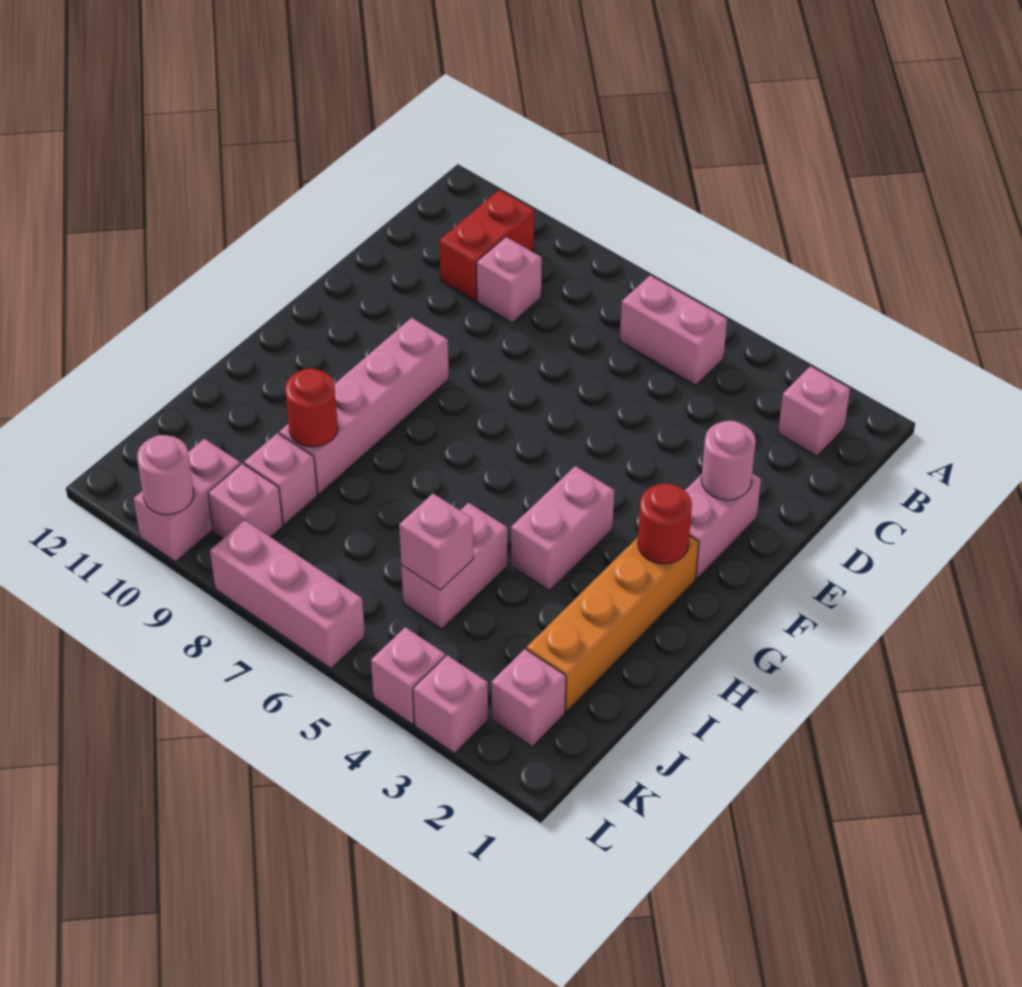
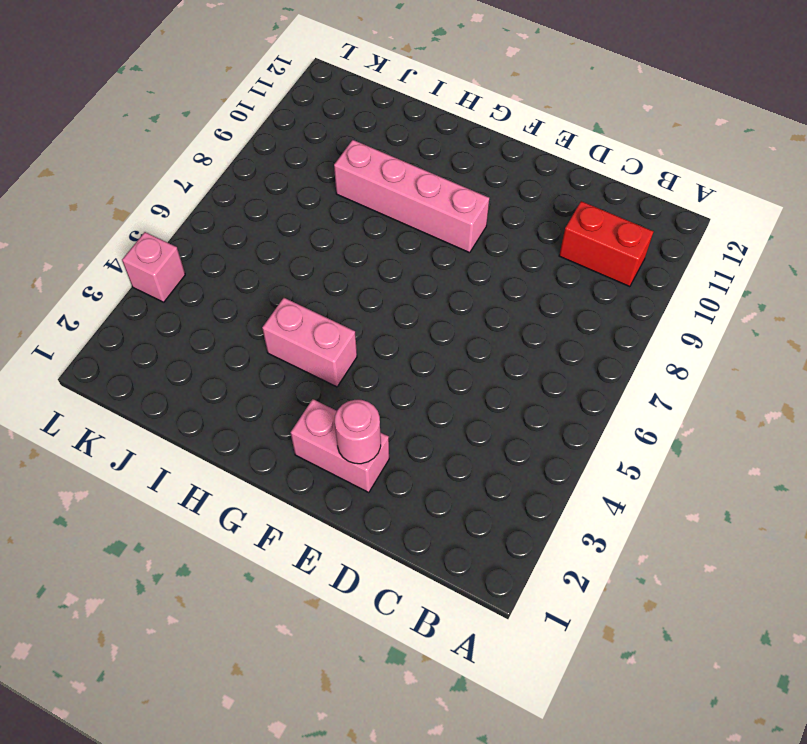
none -> pink brick B2 level 1
none -> pink brick B5:B6 level 1
none -> pink brick C9 level 1

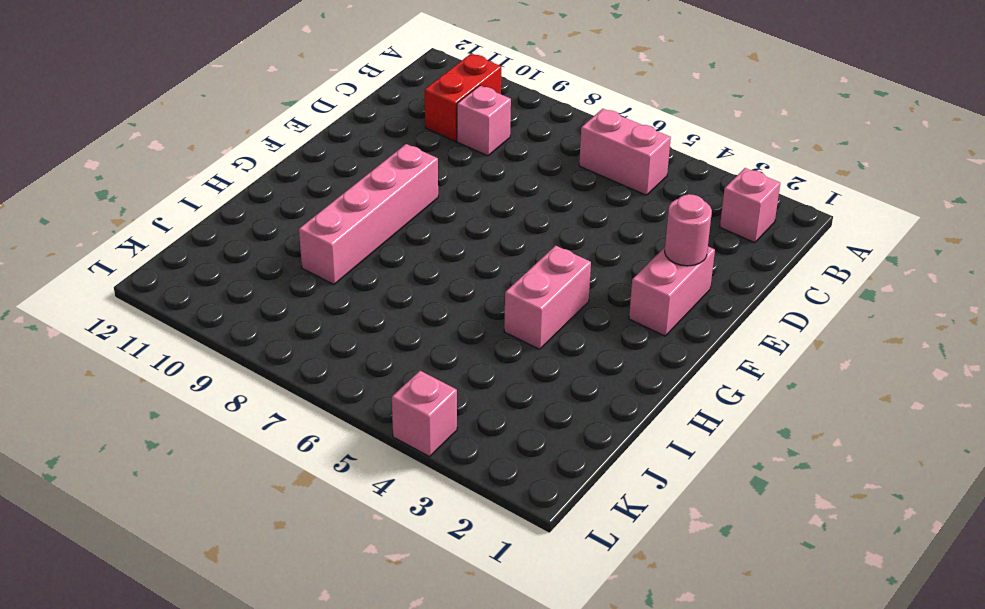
none -> orange brick G2:J2 level 1
none -> pink brick I5:J5 level 1
none -> pink brick J9 level 1

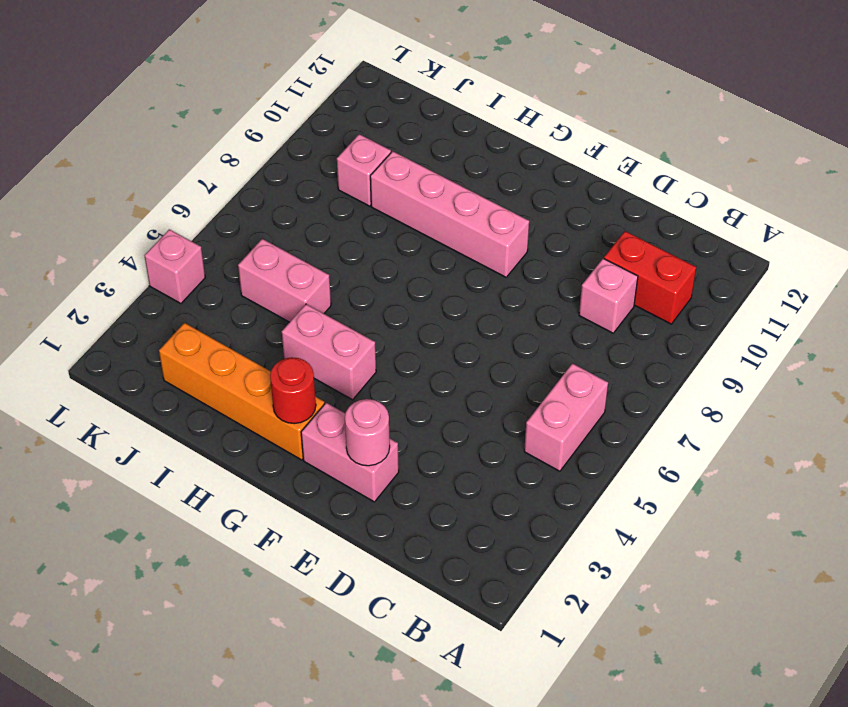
none -> pink brick B2 level 1
none -> pink brick K2 level 1
none -> pink brick K9 level 1

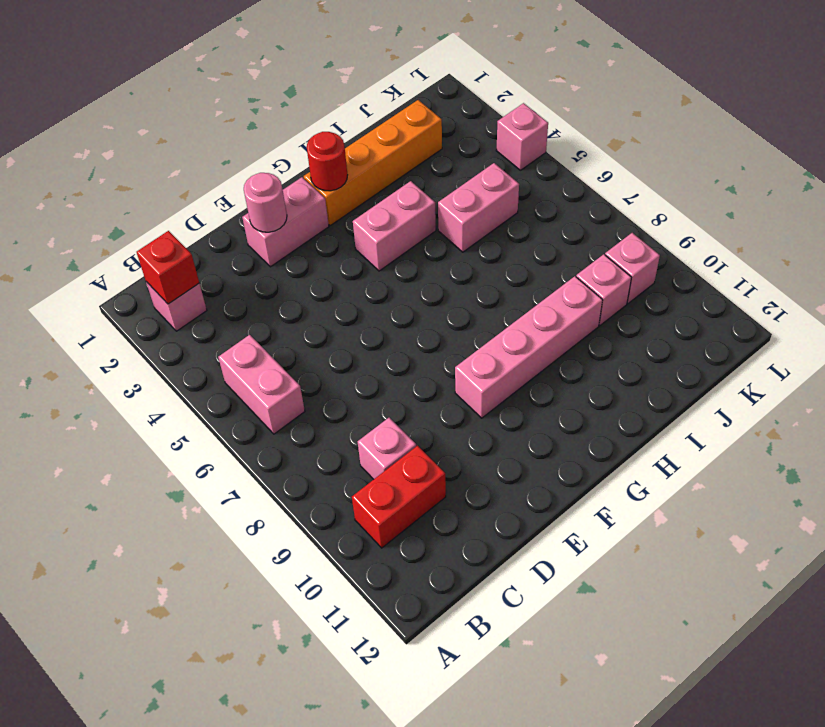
red brick B2 level 2 -> none
none -> pink brick K2 level 1
none -> pink brick K10:L10 level 1
none -> pink brick L3 level 1

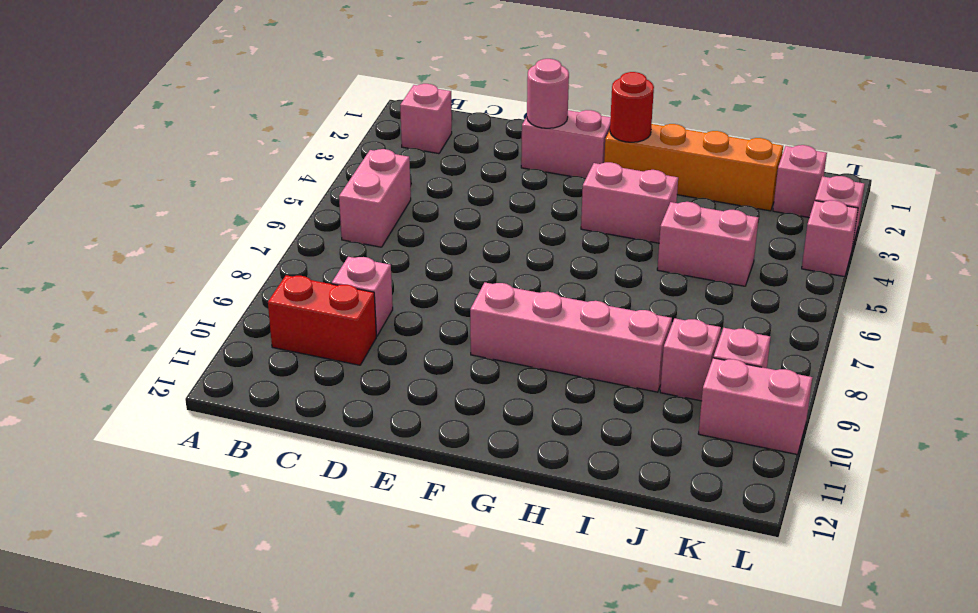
none -> pink brick L6:L8 level 1
none -> red round brick I9 level 2
none -> pink brick J5 level 2

